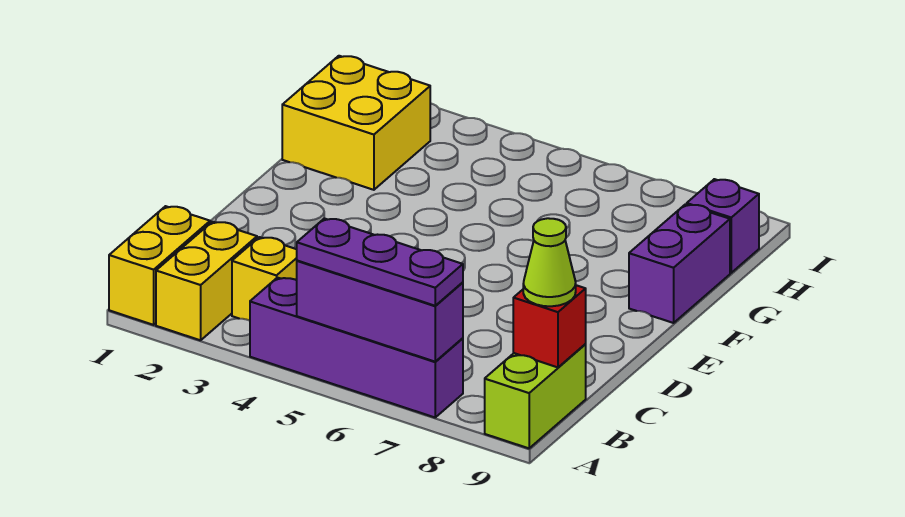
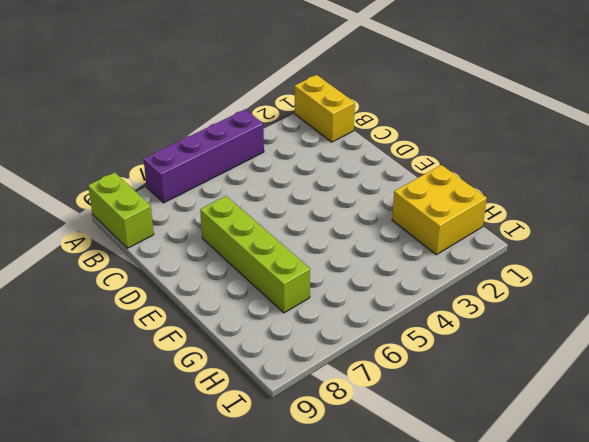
lime brick D7:G7 level 1 -> none
none -> yellow brick A2:B2 level 1
none -> yellow brick B3 level 1
none -> purple brick F9:G9 level 1

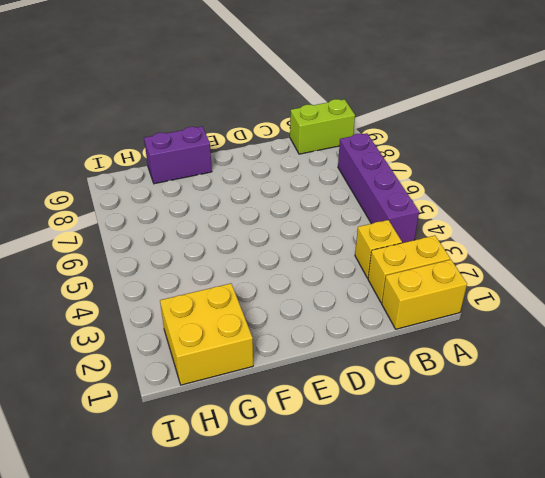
none -> purple brick H9 level 1
none -> purple brick A5:A7 level 2
none -> red brick B9 level 2

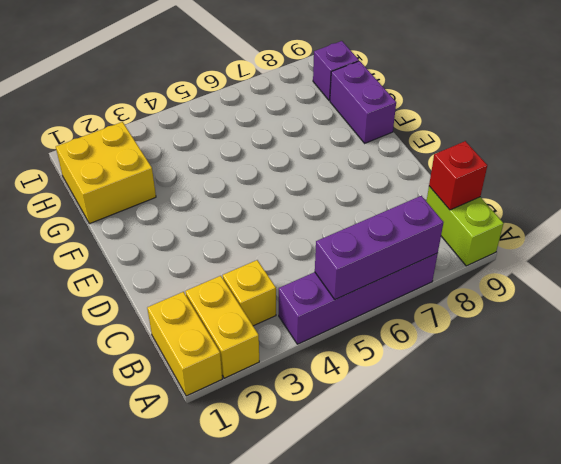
none -> purple plate A5:A7 level 3
none -> lime cone B9 level 3

